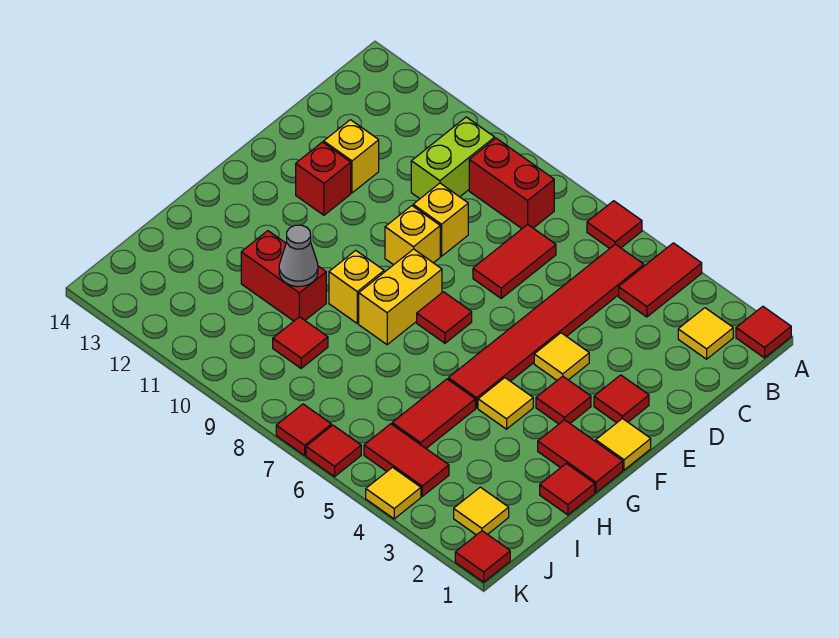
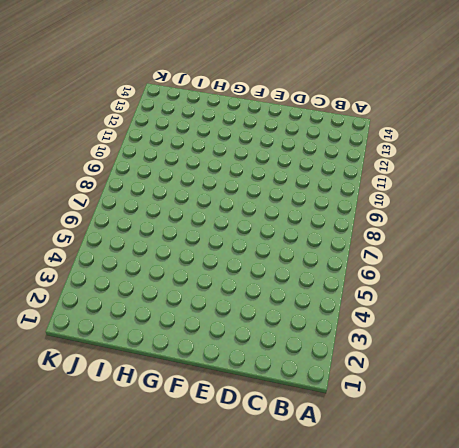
none -> red tile A1 level 1
none -> red tile A4:B4 level 1
none -> red tile A6 level 1
none -> yellow tile B2 level 1

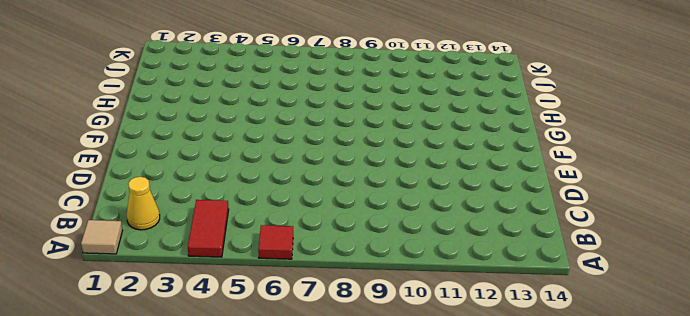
tan tile A1 level 1 -> red tile A1 level 1
yellow cone B2 level 1 -> yellow tile B2 level 1
none -> red tile B5:G5 level 1
none -> red brick B8:B9 level 1
none -> lime brick B10:C10 level 1
none -> red tile C7:D7 level 1

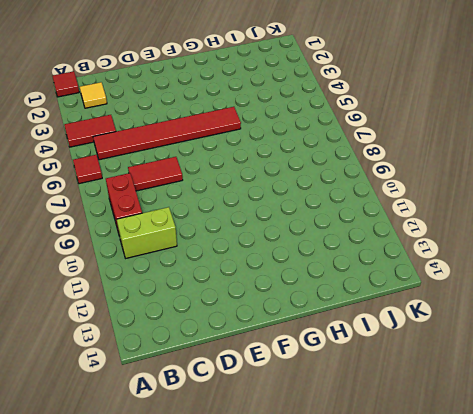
none -> yellow brick D9 level 1
none -> yellow brick D12 level 1
none -> red tile E2 level 1
none -> yellow tile E4 level 1

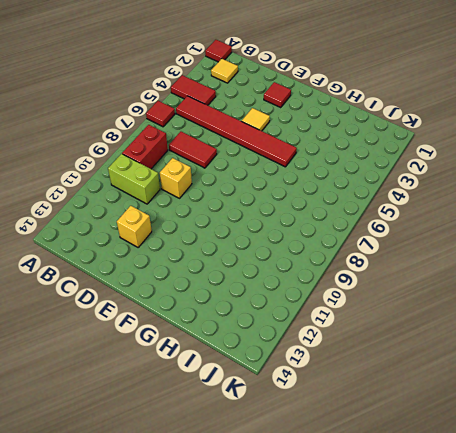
none -> yellow brick E9 level 1
none -> red brick E12 level 1
none -> yellow tile F1 level 1
none -> red tile F3 level 1

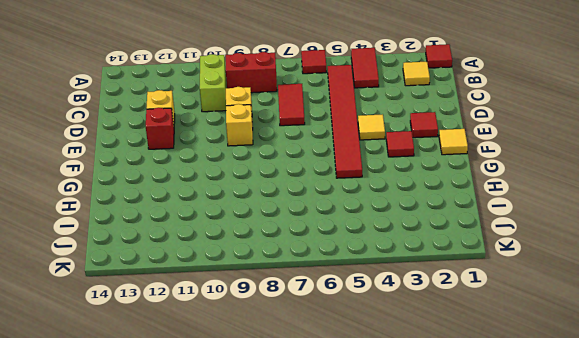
none -> red tile F7 level 1
none -> yellow brick F8:G8 level 1
none -> red tile G1:G2 level 1
none -> yellow tile G4 level 1

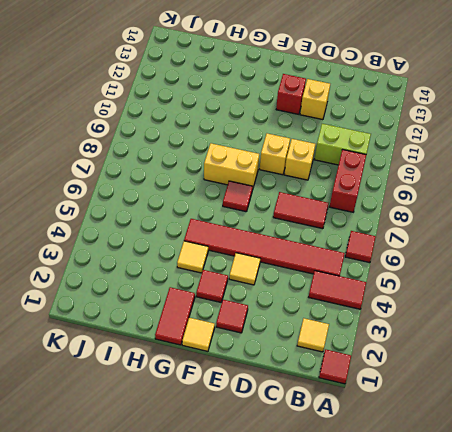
none -> yellow brick G9 level 1
none -> red tile H1 level 1
none -> red tile H5:I5 level 1
none -> red brick H10:H11 level 1

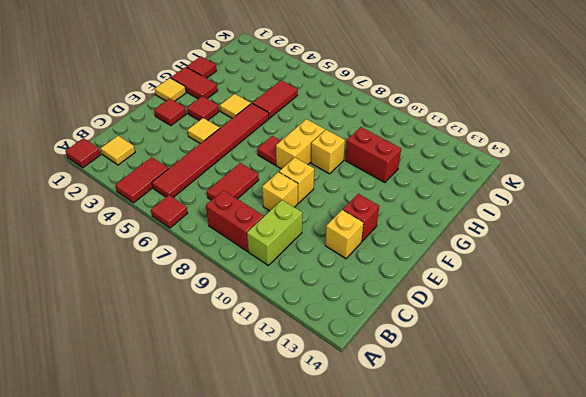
none -> red tile I9 level 1
none -> yellow tile J2 level 1
none -> red tile J4:J5 level 1
none -> red tile K1 level 1

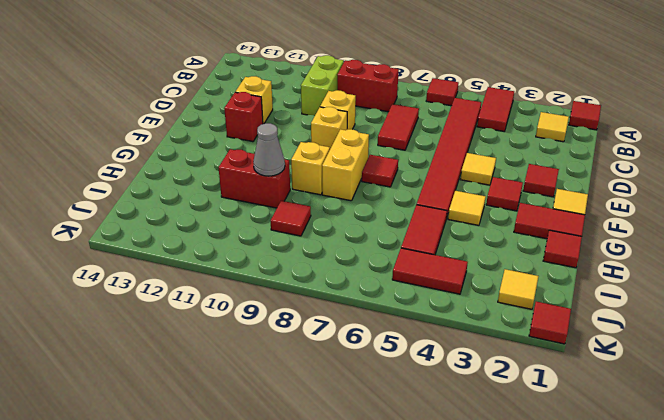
none -> yellow tile K4 level 1
none -> red tile K6 level 1
none -> red tile K7 level 1

